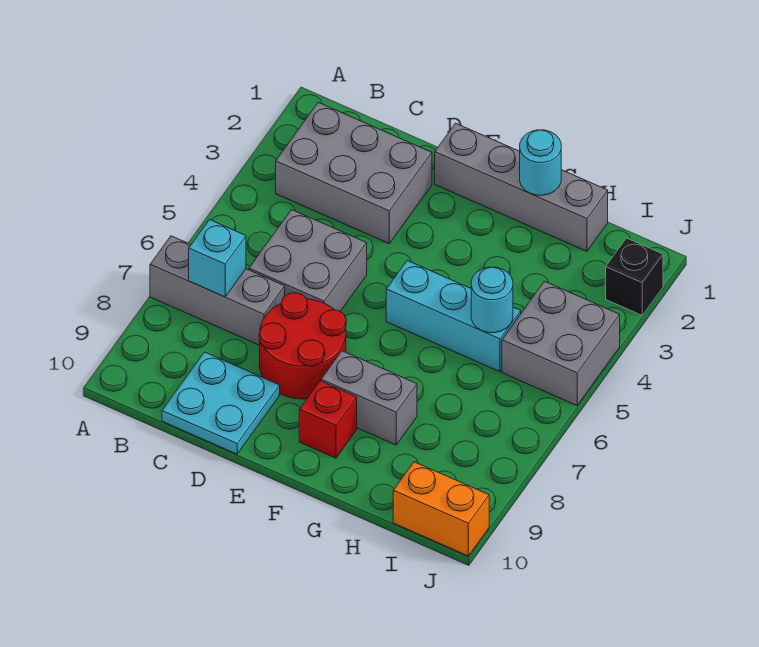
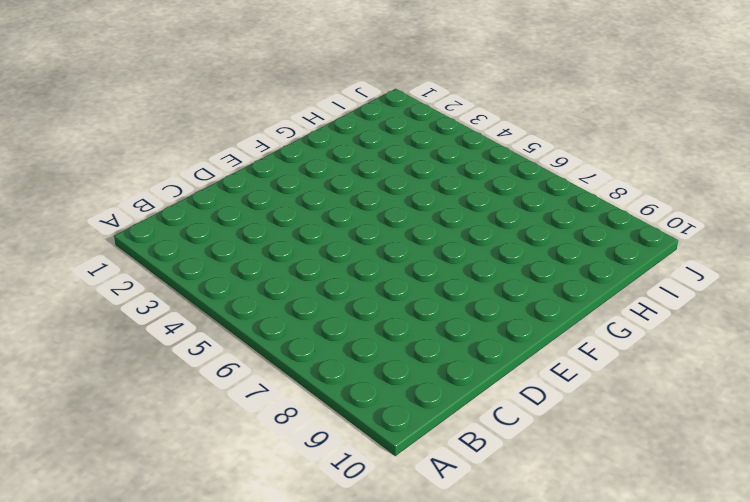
none -> grey brick A7:C7 level 1
none -> grey brick B2:D3 level 1
none -> grey brick C5:D6 level 1

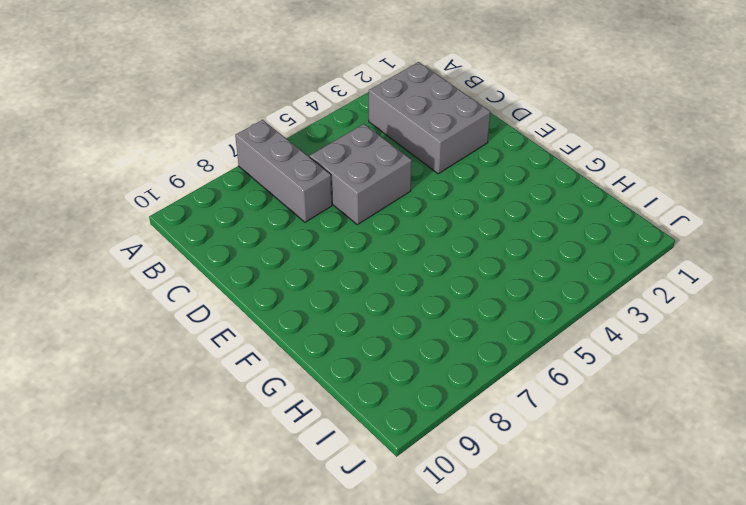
none -> cyan plate C9:D10 level 1
none -> red round brick D7:E8 level 1
none -> grey brick E1:H1 level 1

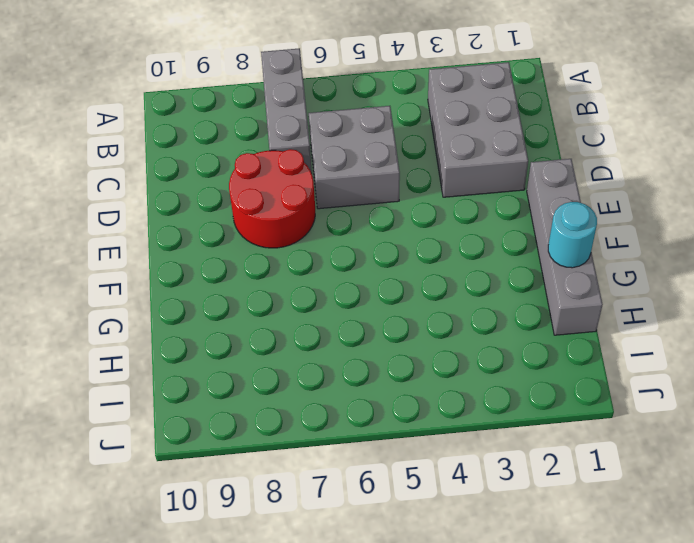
none -> cyan plate C9:D10 level 1
none -> cyan brick F5:H5 level 1
none -> grey brick F8:G8 level 1

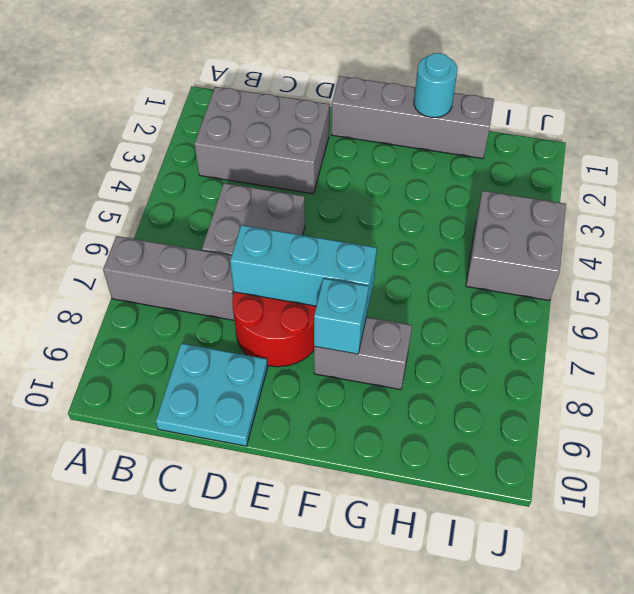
cyan brick D7:F7 level 2 -> cyan brick F5:H5 level 1
cyan brick F8 level 2 -> cyan brick B7 level 2
none -> red brick F9 level 1
none -> orange brick I10:J10 level 1
none -> black brick J2 level 1

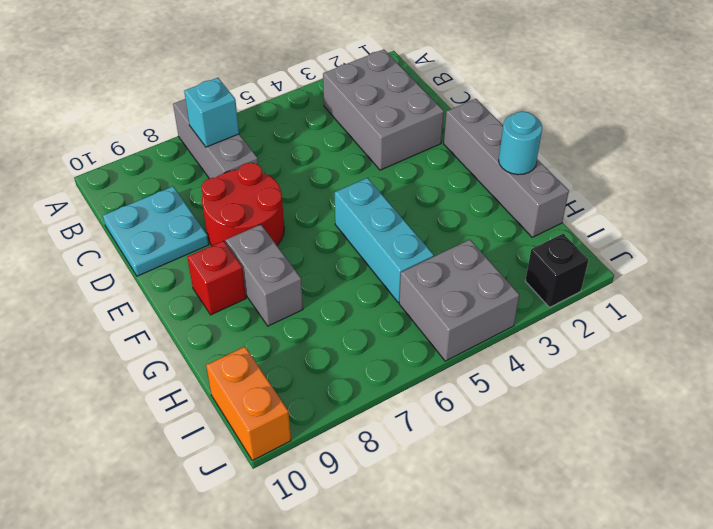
none -> grey brick C5:D6 level 1
none -> cyan round brick H5 level 2

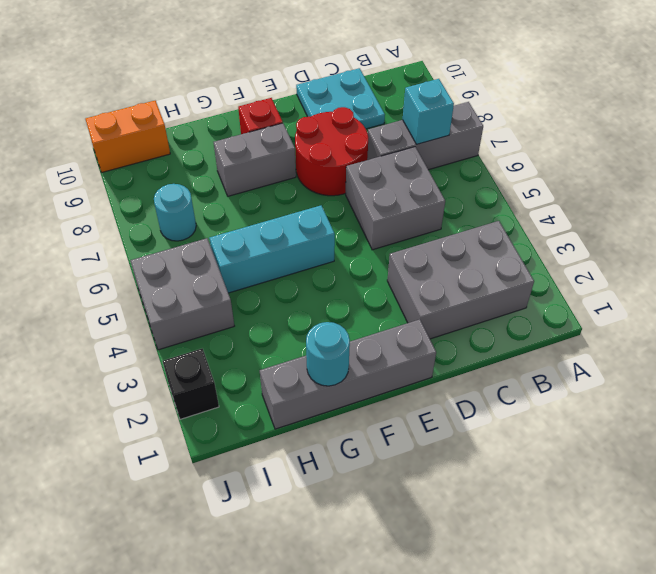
cyan round brick I7 level 1 -> cyan round brick H5 level 2

